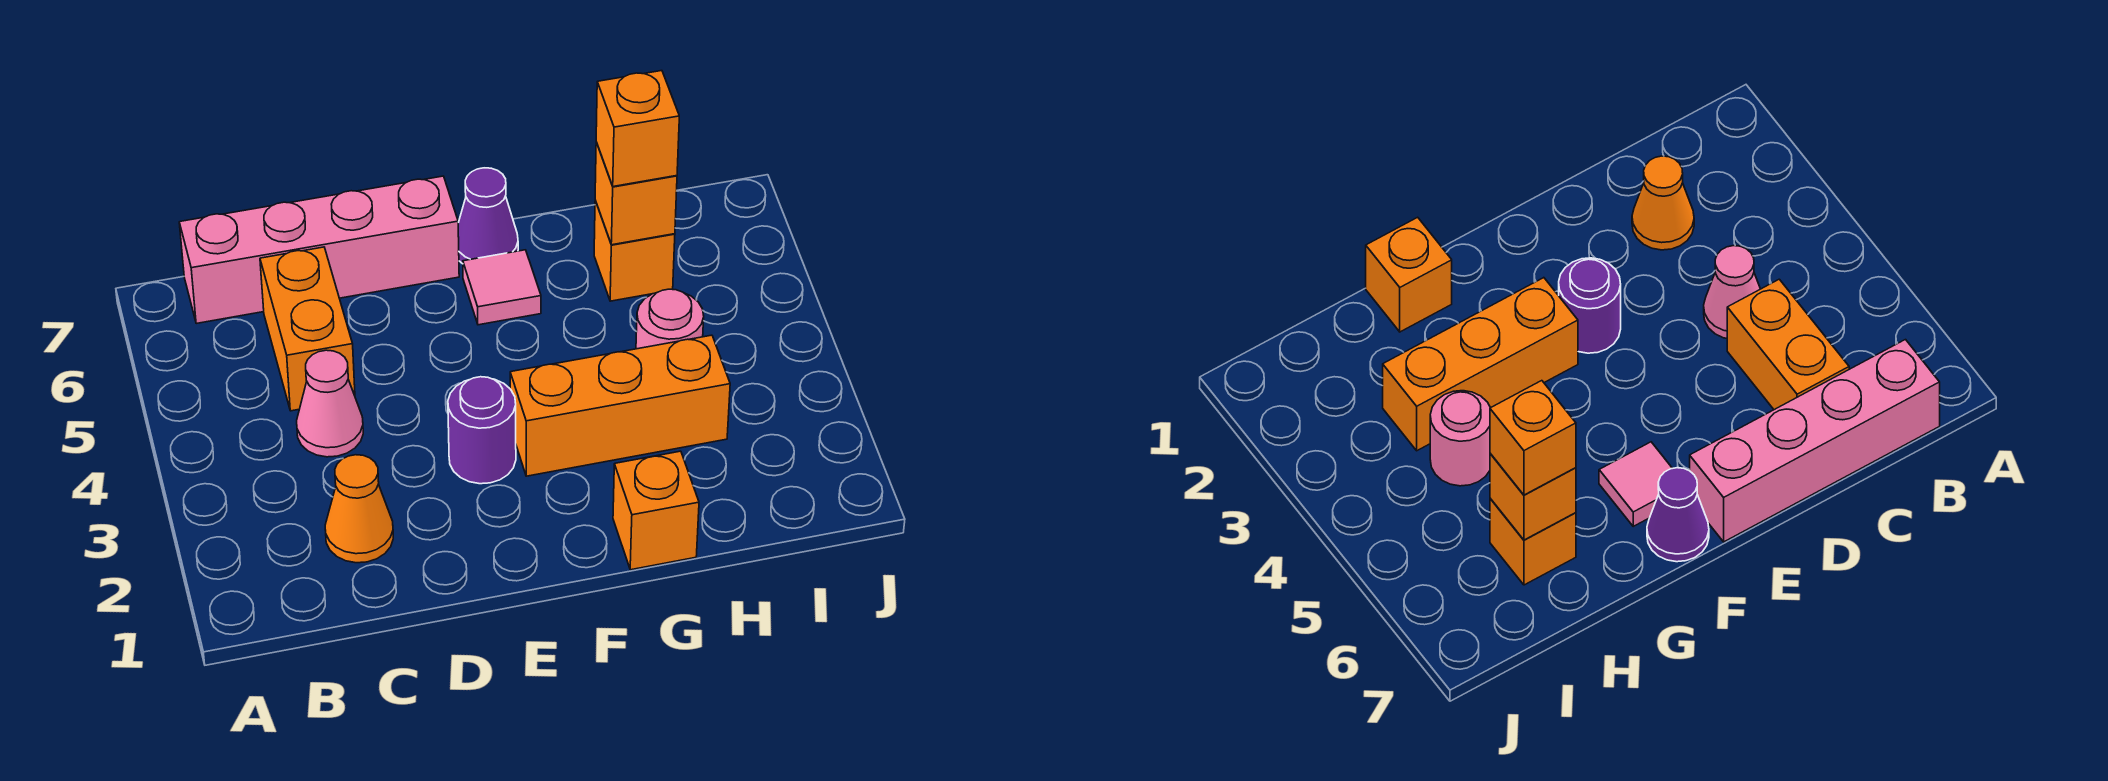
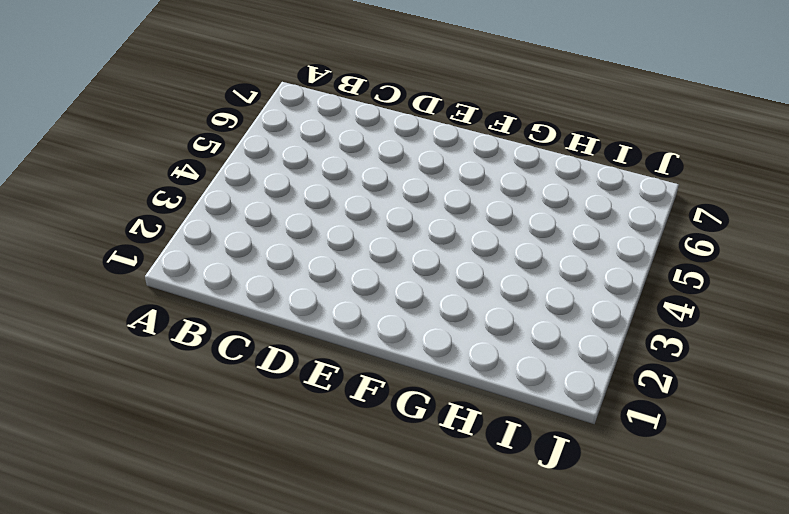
none -> pink brick B7:E7 level 1
none -> orange cone C2 level 1
none -> pink cone C4 level 1

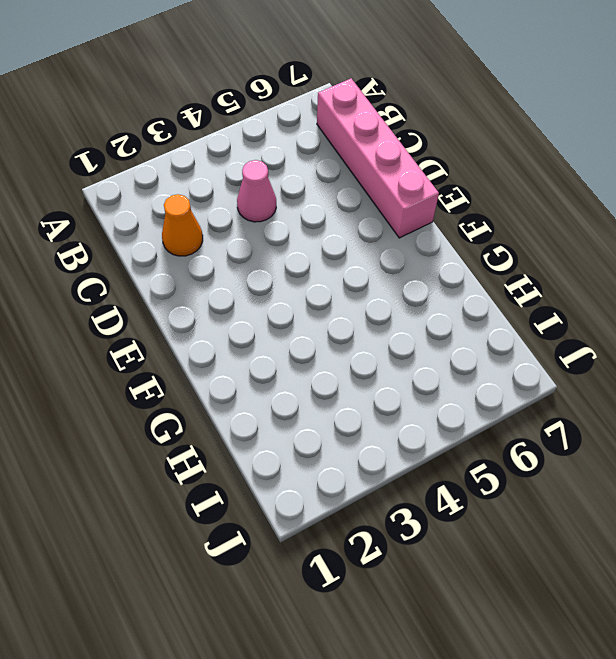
none -> orange brick C5:C6 level 1
none -> purple round brick E3 level 1
none -> orange brick F3:H3 level 1

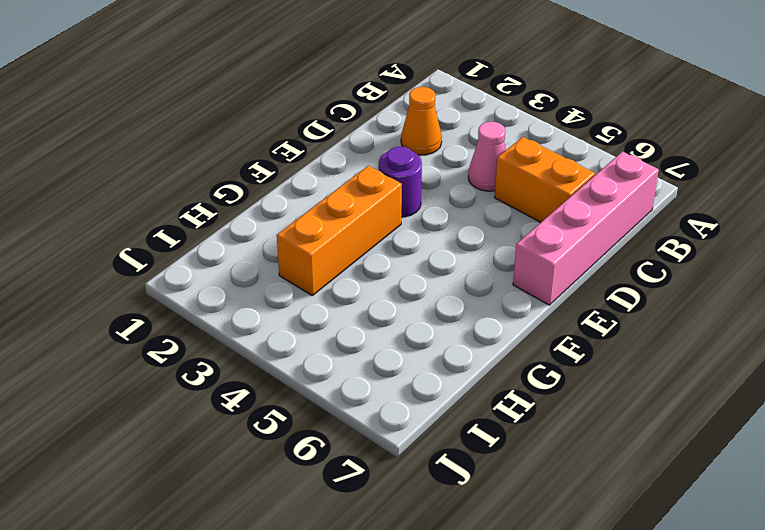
none -> pink tile F6 level 1
none -> purple cone F7 level 1
none -> orange brick G1 level 1

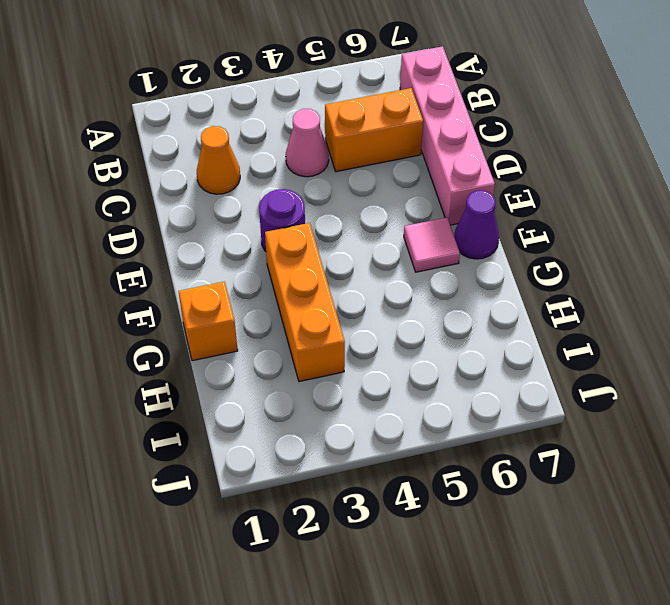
none -> pink round brick H4 level 1
none -> orange brick H6 level 1
none -> orange brick H6 level 2

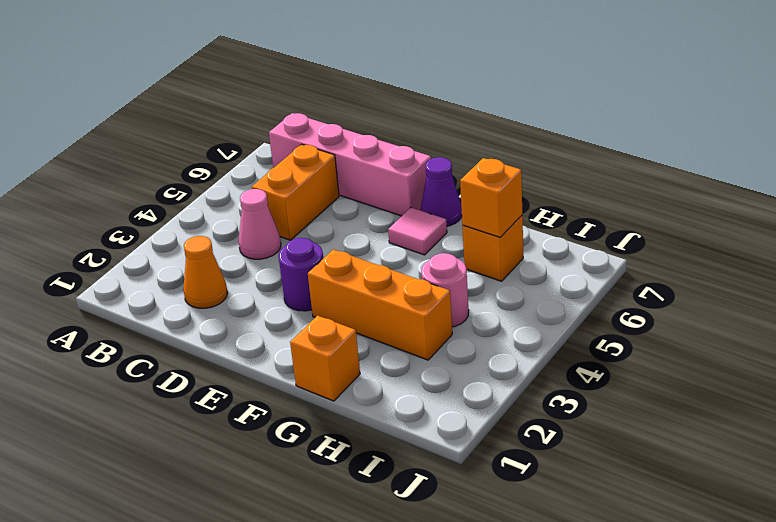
none -> orange brick H6 level 3

